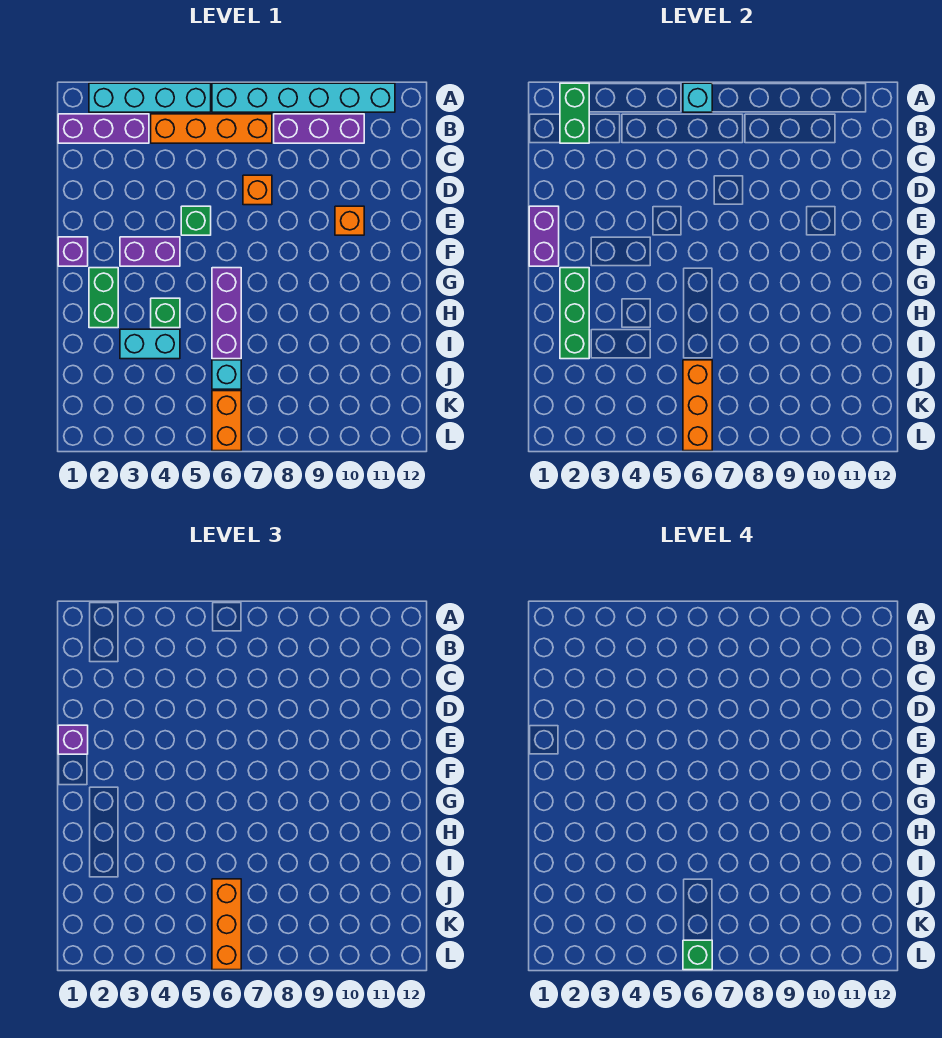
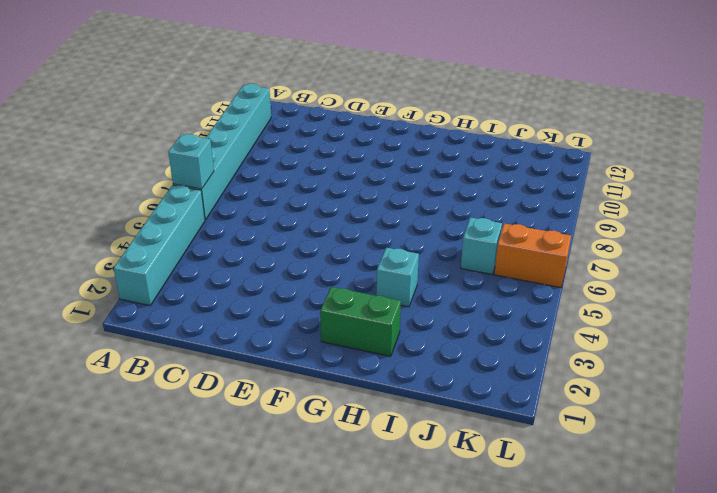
cyan brick H4 level 1 -> green brick H4 level 1
none -> purple brick B1:B3 level 1
none -> orange brick B4:B7 level 1
none -> purple brick B8:B10 level 1

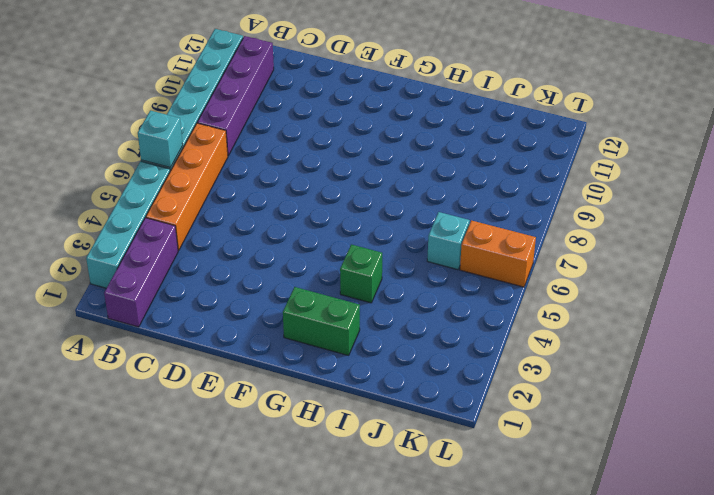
purple brick B8:B11 level 1 -> purple brick B8:B10 level 1
none -> orange brick D7 level 1
none -> green brick E5 level 1
none -> orange brick E10 level 1

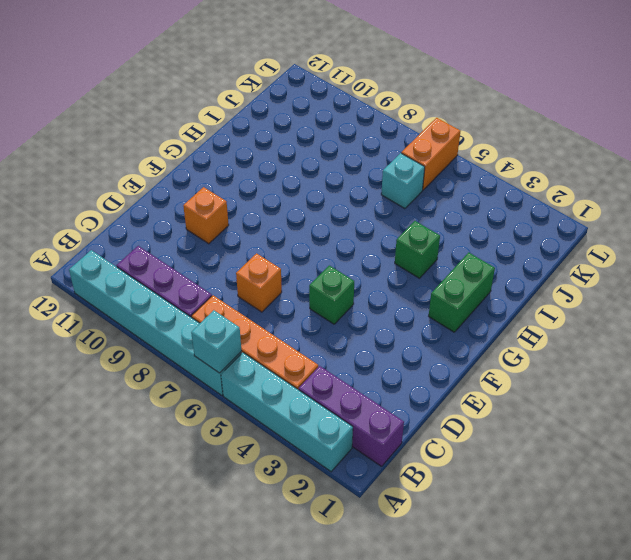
none -> purple brick F1 level 1
none -> purple brick F3:F4 level 1
none -> purple brick G6:I6 level 1

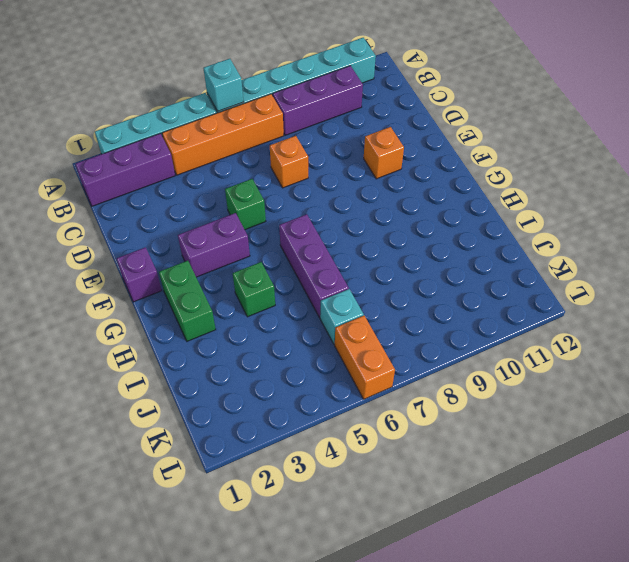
none -> cyan brick I3:I4 level 1
none -> green brick A2:B2 level 2
none -> purple brick E1:F1 level 2

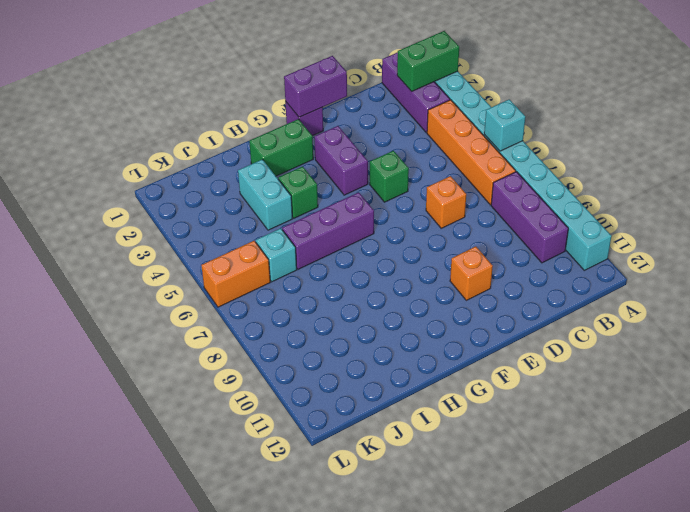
none -> green brick G2:I2 level 2
none -> orange brick J6:L6 level 2
none -> purple brick E1 level 3

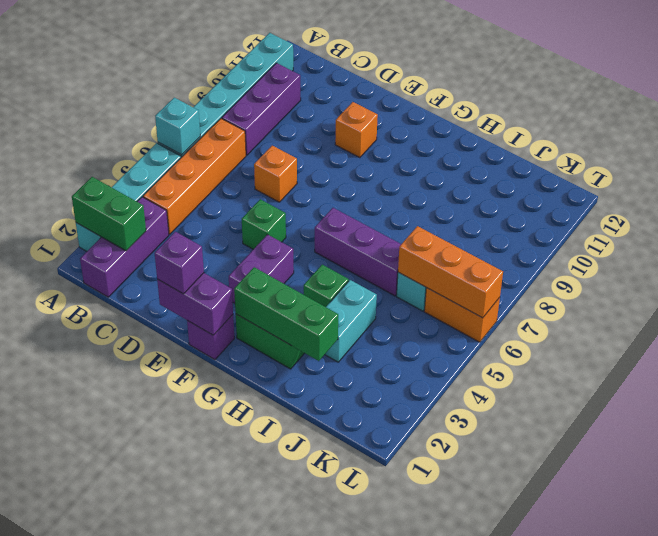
none -> orange brick J6:L6 level 3
none -> green brick L6 level 4

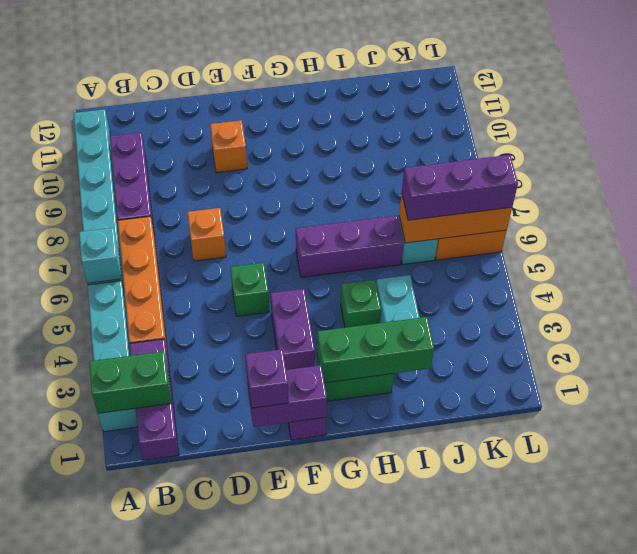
purple brick J6:L6 level 3 -> orange brick J6:L6 level 3
none -> green brick L6 level 4

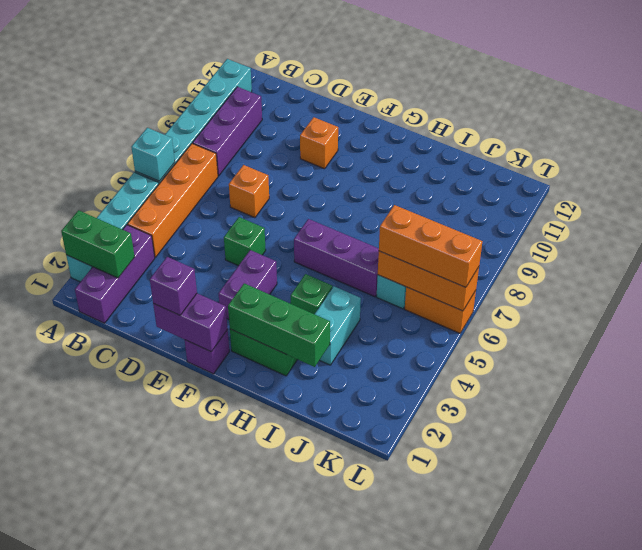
none -> green brick L6 level 4

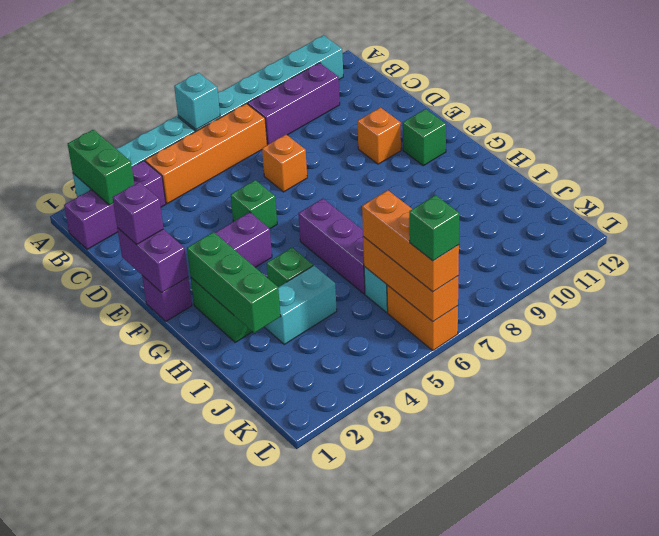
green brick F11 level 1 -> none

